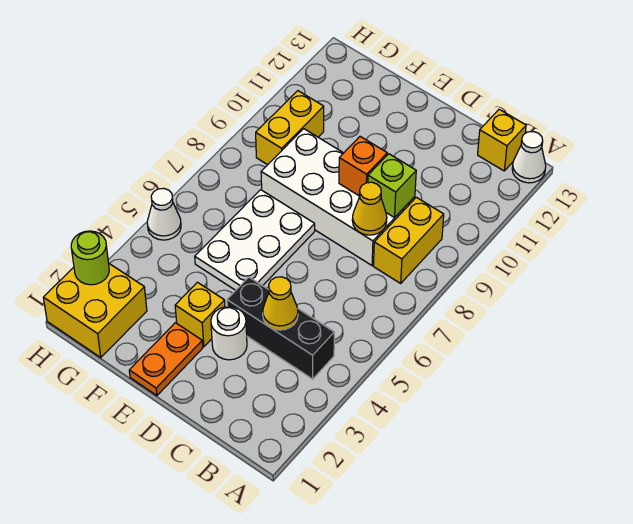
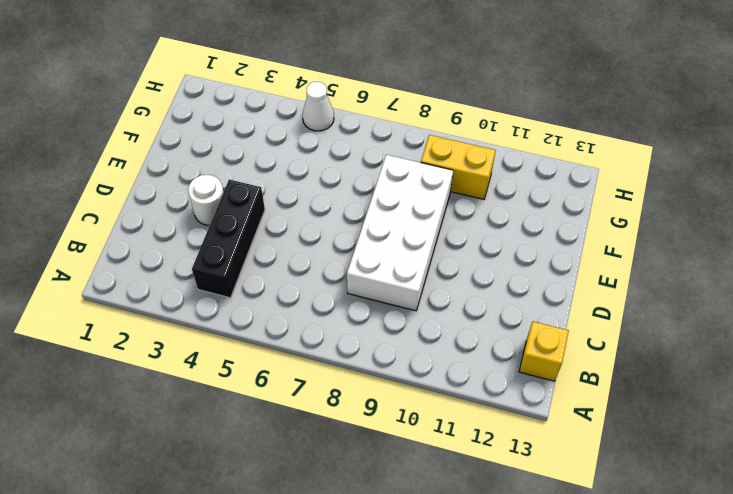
none -> white cone A13 level 1
none -> yellow brick B8:B9 level 1
none -> orange plate E1:E2 level 1

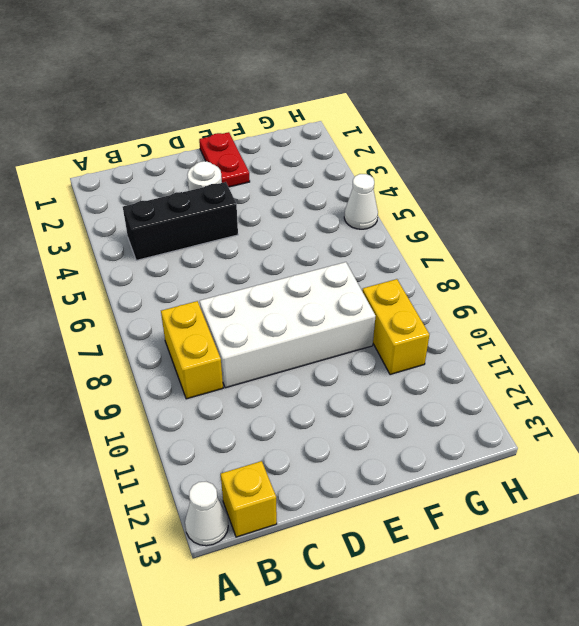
red plate E1:E2 level 1 -> orange plate E1:E2 level 1
none -> yellow brick E3 level 1
none -> white plate E5:F7 level 1
none -> yellow brick G1:H2 level 1

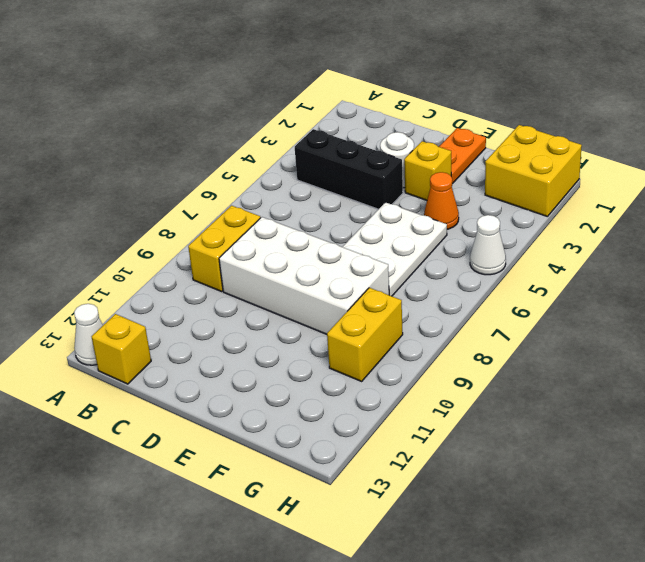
orange cone F4 level 1 -> none
none -> yellow cone C4 level 2
none -> yellow cone C8 level 2
none -> lime brick C9 level 2

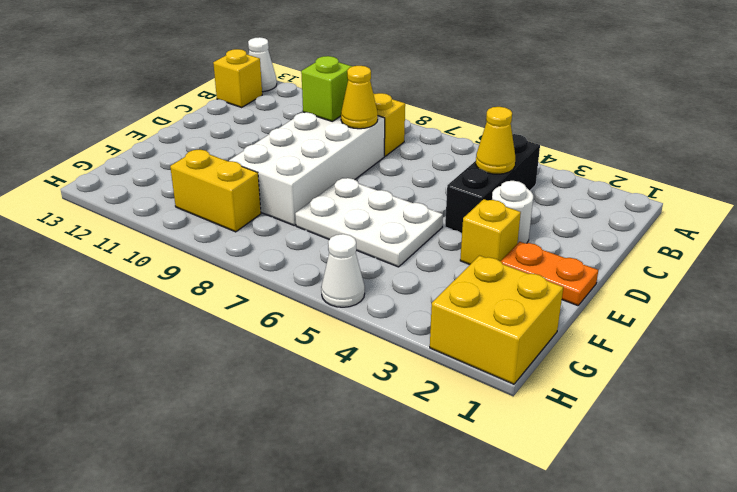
none -> orange brick D9 level 2
none -> lime round brick H2 level 2

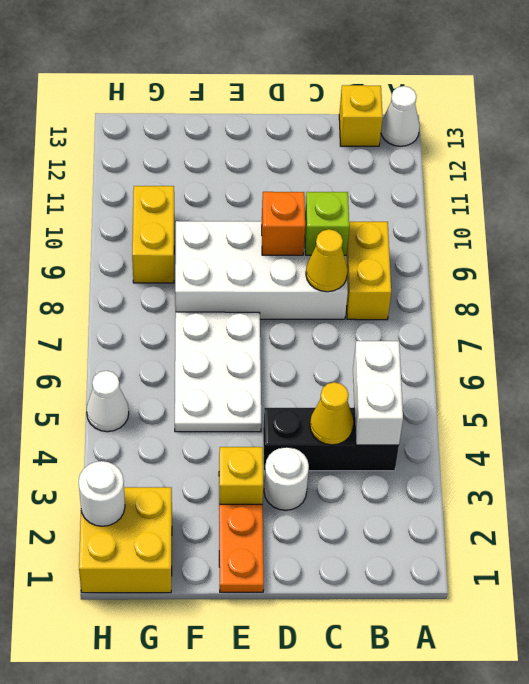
white brick B4:B5 level 2 -> none
white round brick H2 level 2 -> lime round brick H2 level 2

